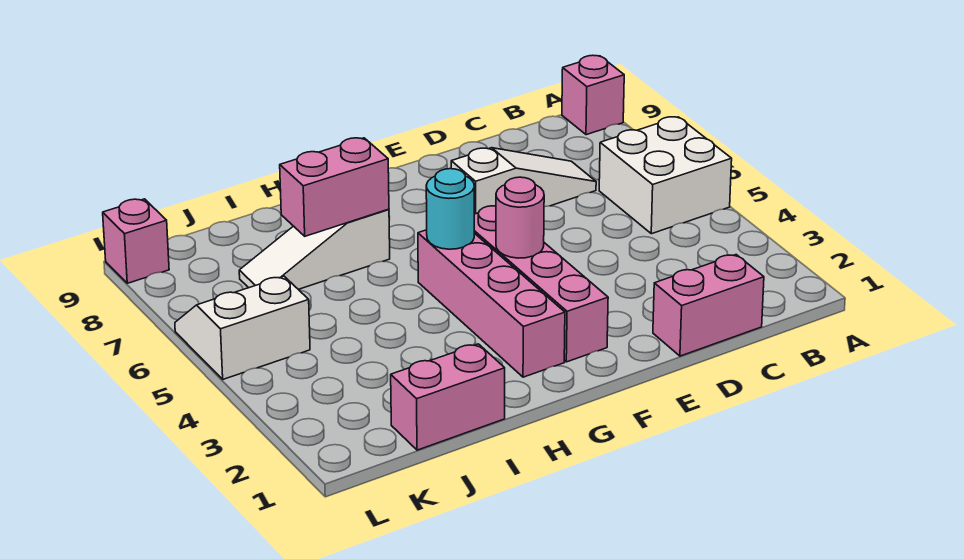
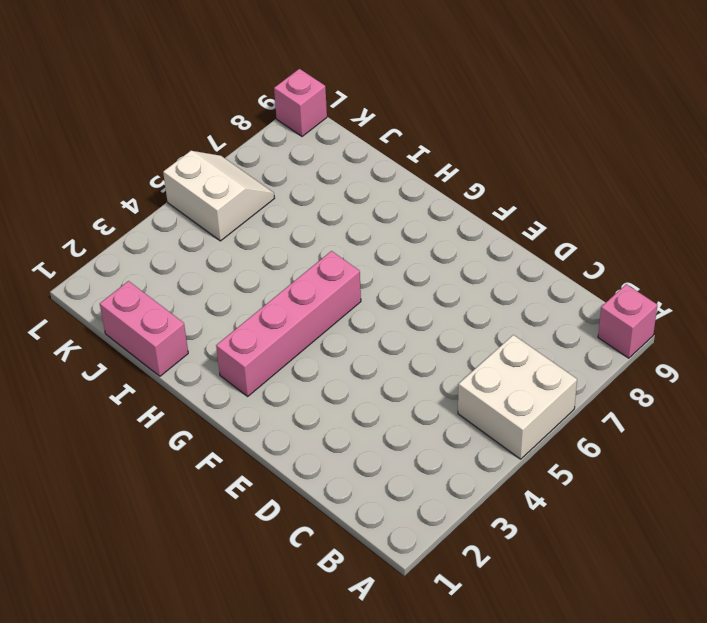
none -> pink brick C1:D1 level 1
none -> white slope C7:E7 level 1 top E
none -> pink brick F2:F5 level 1

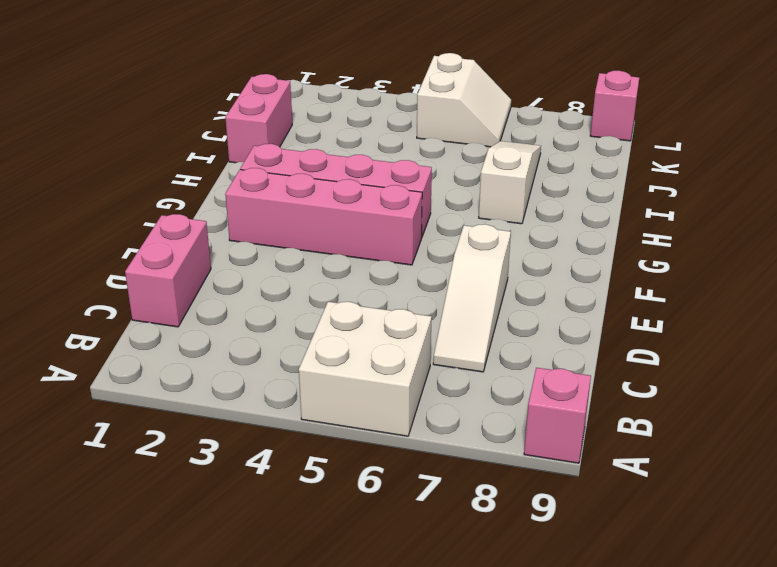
none -> pink round brick F4 level 2
none -> cyan round brick G5 level 2
none -> pink brick H7:I7 level 2

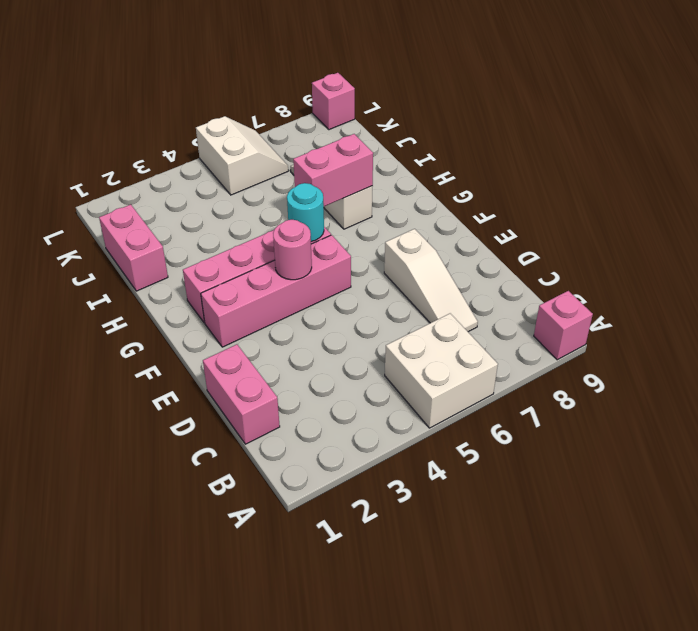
pink brick H6:H7 level 2 -> pink brick H7:I7 level 2

